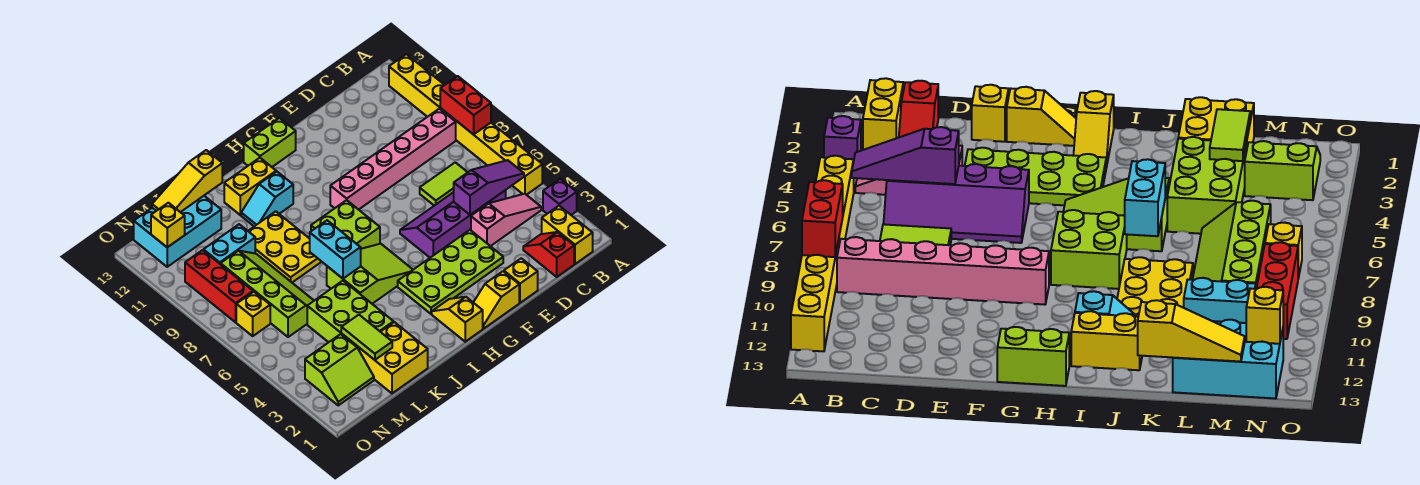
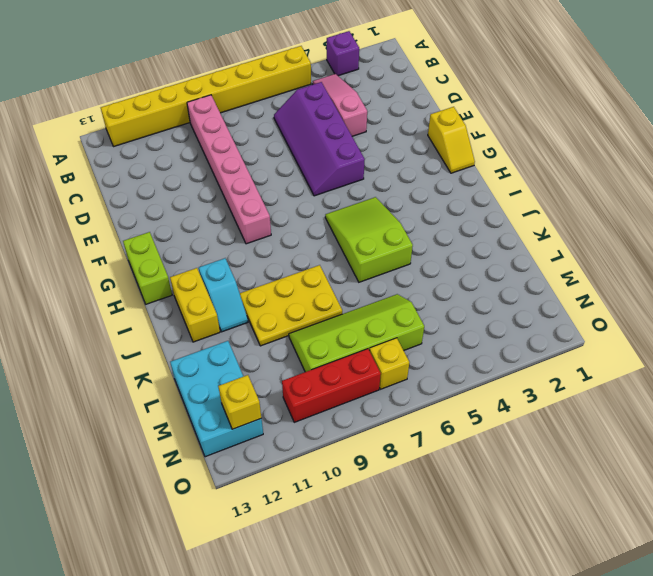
none -> yellow brick B1:B2 level 1
none -> red slope C1:C2 level 1 top 1
none -> lime tile C7:D7 level 1
none -> yellow brick E1 level 1

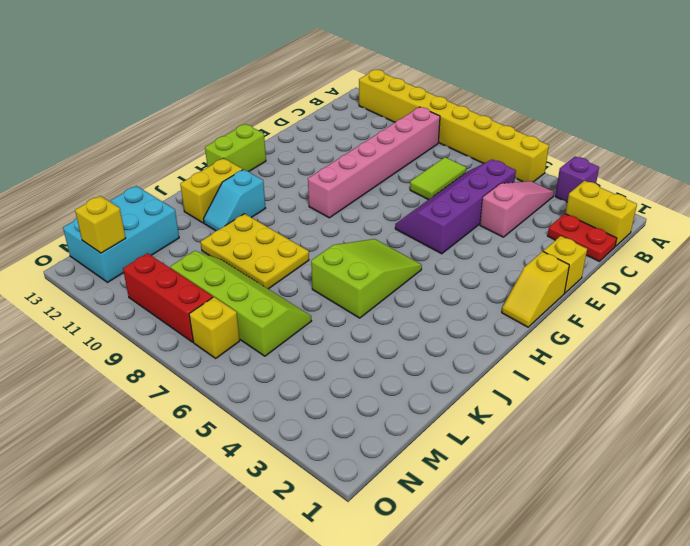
red plate C1:C2 level 1 -> red slope C1:C2 level 1 top 1
none -> lime plate E3:H4 level 1
none -> yellow slope H1:H2 level 1 top 1
none -> lime brick H7:I8 level 1
none -> yellow brick K1:L2 level 1

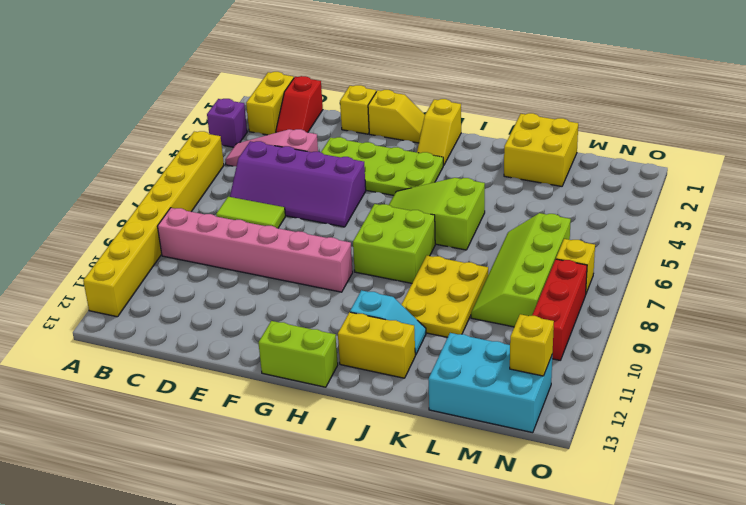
none -> lime brick K3:L5 level 1
none -> cyan brick L10:M10 level 1
none -> lime slope M2:N3 level 1 top 3
none -> red brick A8:A9 level 2

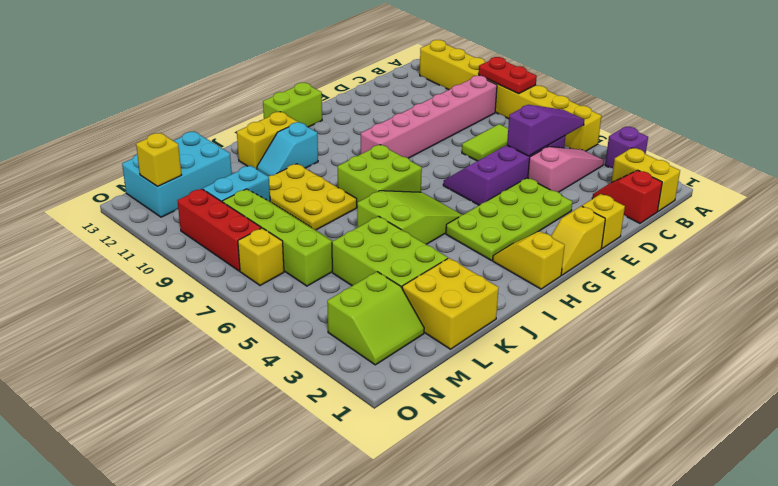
red plate A8:A9 level 2 -> red brick A8:A9 level 2
none -> cyan brick J6:J7 level 2
none -> yellow slope K13:M13 level 2 top K
none -> lime tile L2:L3 level 2

